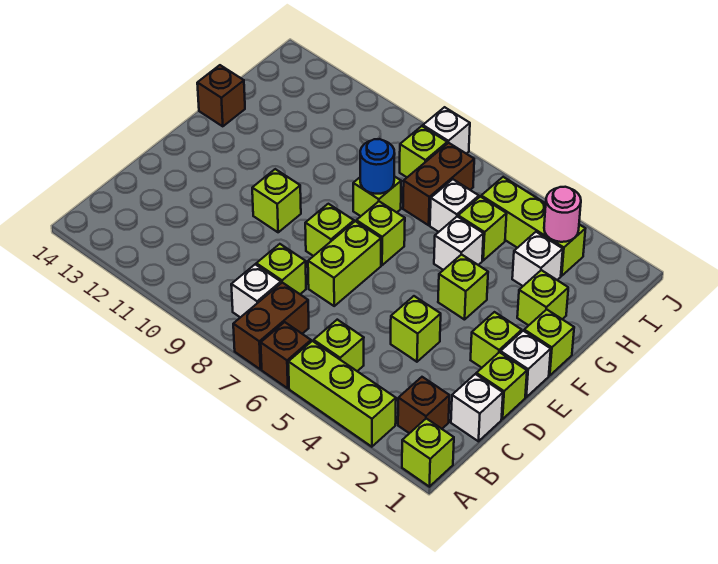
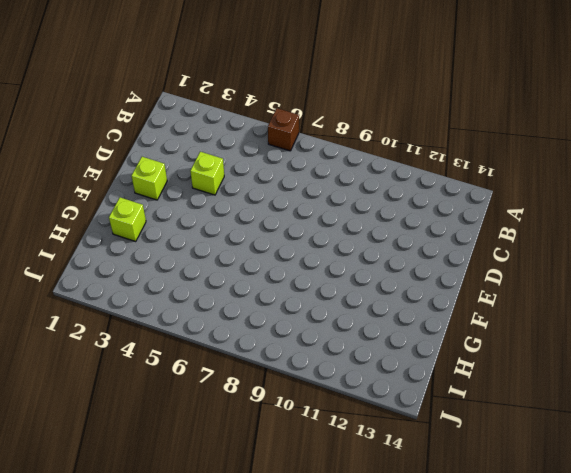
none -> lime brick A1 level 1
none -> lime brick A3:A5 level 1
none -> brown brick A7:B7 level 1
none -> brown brick B2 level 1

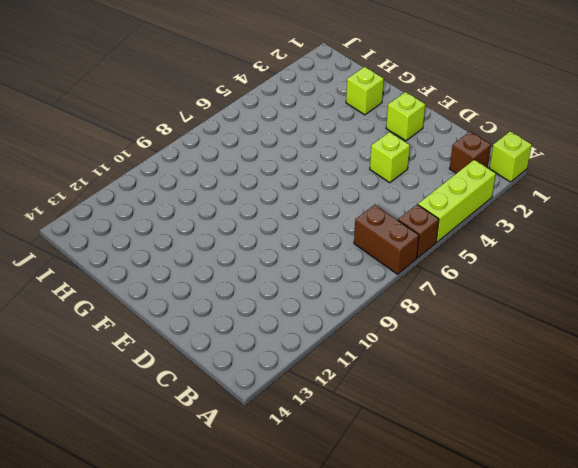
none -> lime brick B5 level 1
none -> white brick B8 level 1
none -> white brick C1 level 1
none -> lime brick C8 level 1

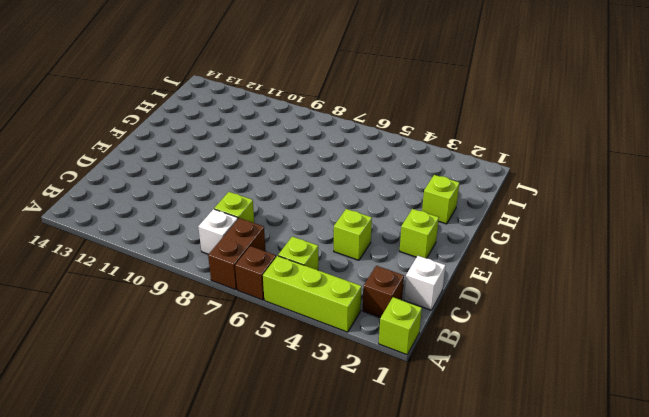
none -> lime brick D1 level 1
none -> lime brick D7:E7 level 1
none -> white brick E1 level 1
none -> lime brick E8 level 1

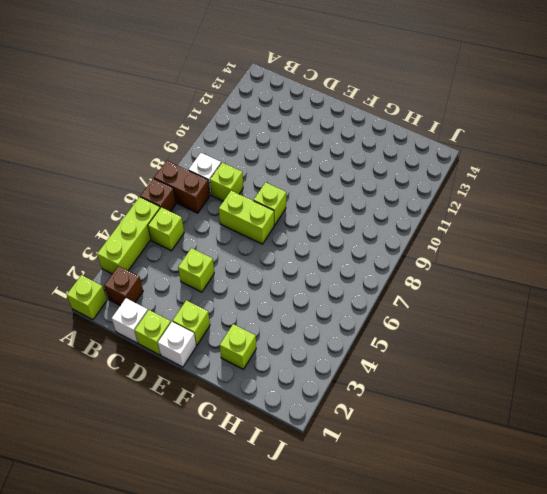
none -> lime brick E10 level 1
none -> lime brick F1 level 1
none -> lime brick F4 level 1
none -> lime brick F7 level 1

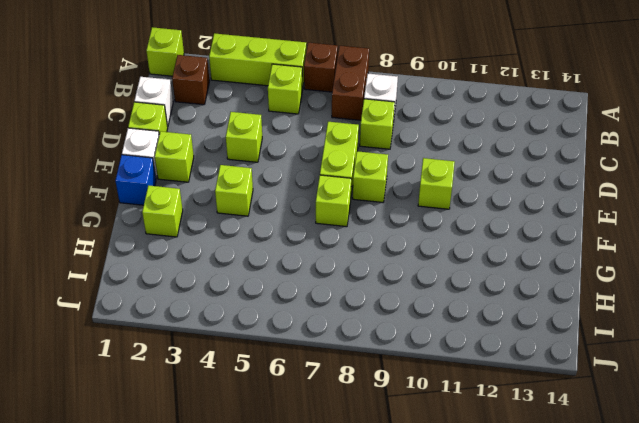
blue brick F1 level 1 -> lime brick F1 level 1
none -> white brick G5 level 1
none -> lime brick G8 level 1
none -> brown brick G14 level 1
none -> white brick H3 level 1

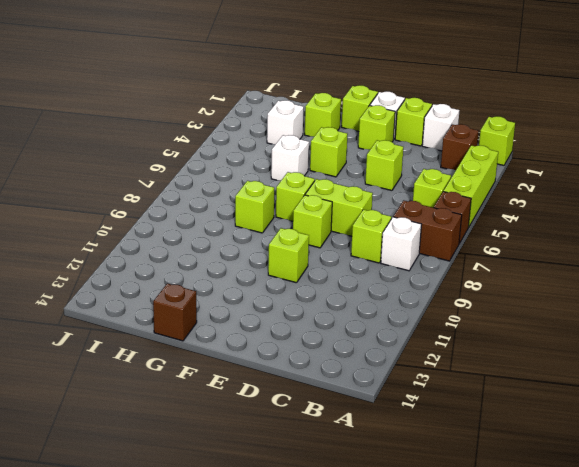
none -> lime brick H5 level 1
none -> white brick H6 level 1
none -> brown brick H7:I7 level 1
none -> lime brick I3:I5 level 1

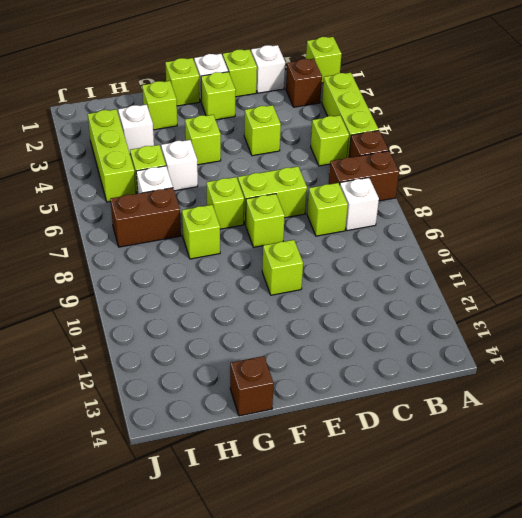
none -> lime brick I8 level 1
none -> white brick J8 level 1
none -> blue round brick G8 level 2
none -> pink round brick I3 level 2

